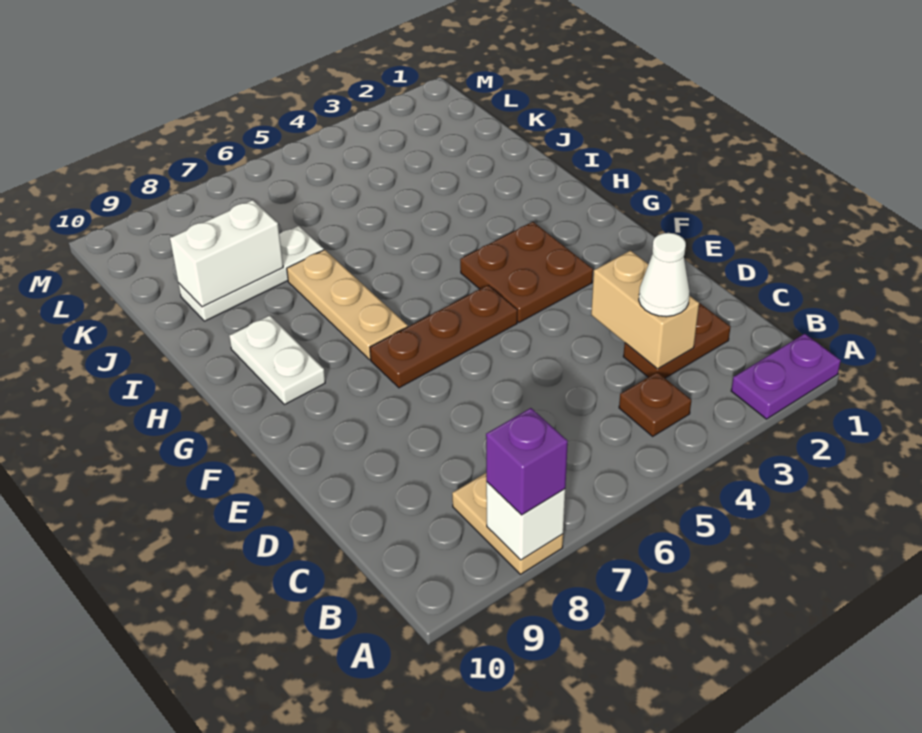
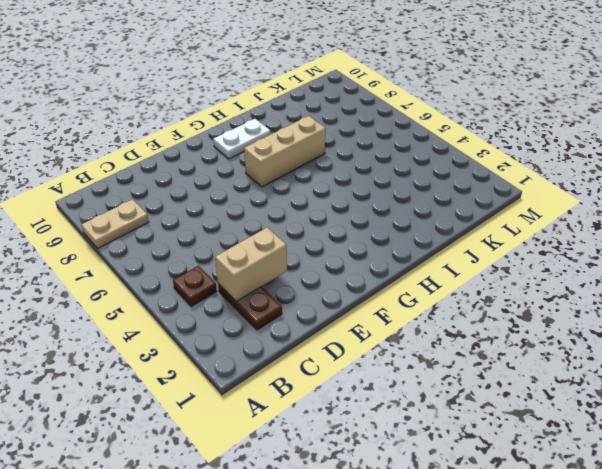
tan brick G7:I7 level 1 -> tan plate G7:I7 level 1
none -> purple plate A1:A2 level 1
none -> brown plate F3:G4 level 1
none -> brown plate F5:F7 level 1

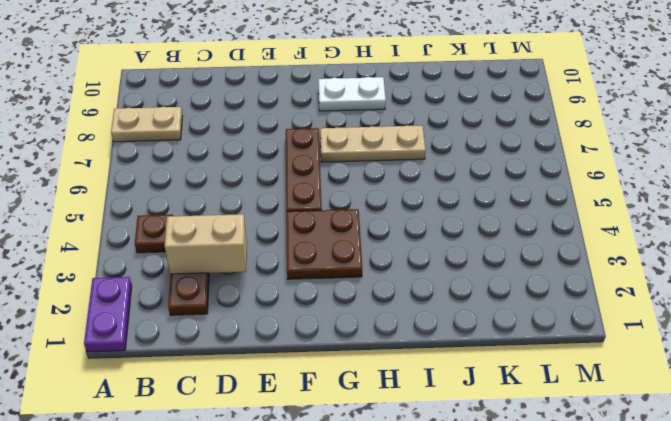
none -> white plate J7:J9 level 1
none -> white brick A8 level 2
none -> white brick J8:J9 level 2

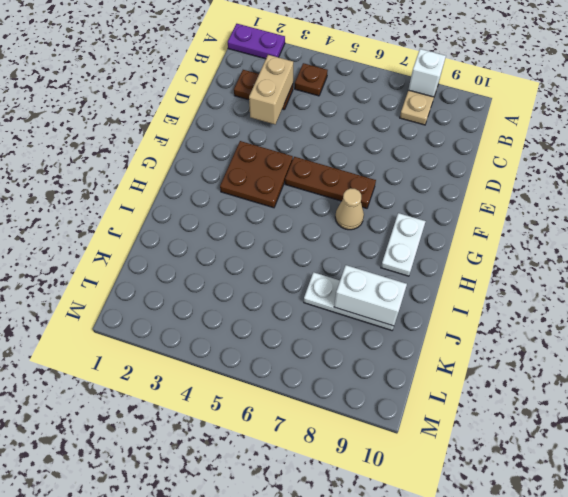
tan cone G7 level 1 -> tan plate G7:I7 level 1
none -> purple brick A8 level 3
none -> white cone C3 level 3

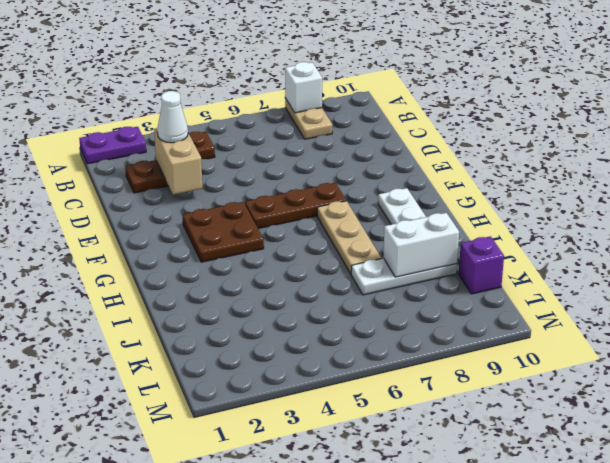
purple brick K10 level 1 -> purple brick A8 level 3

